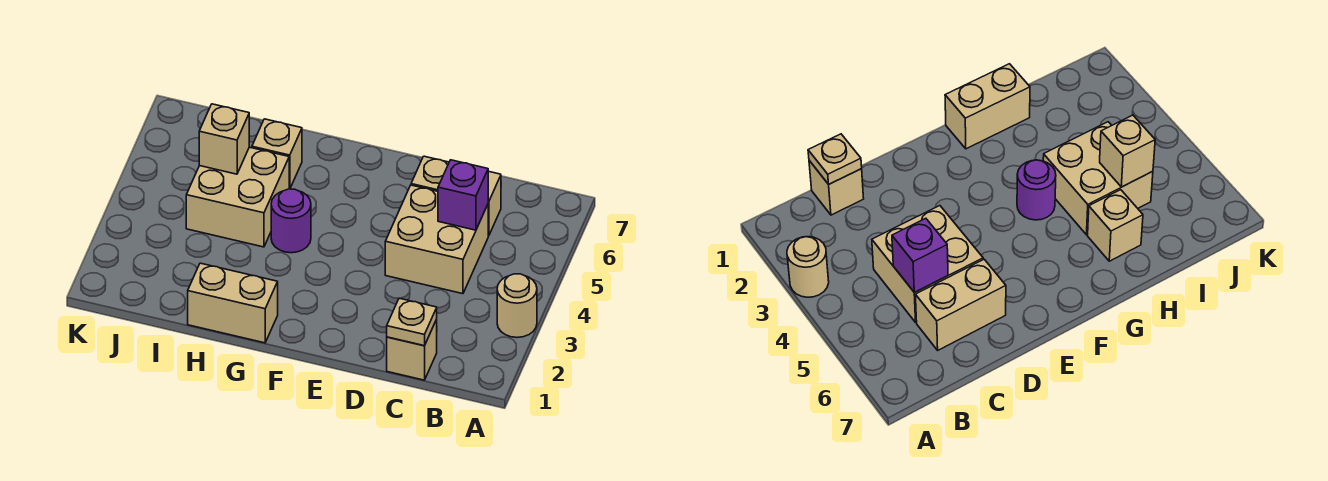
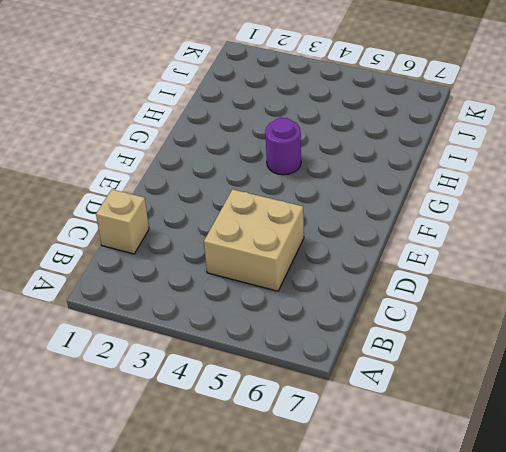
none -> tan round brick A3 level 1
none -> tan brick C6:D6 level 1

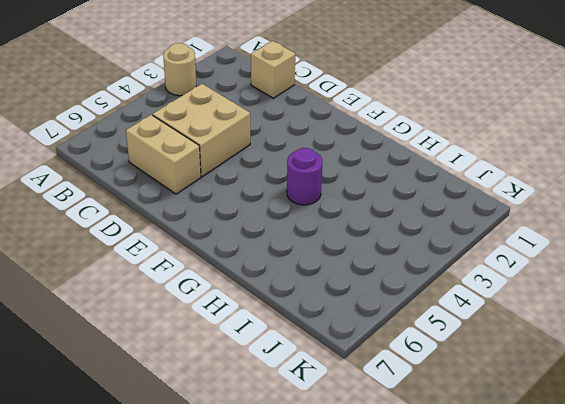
none -> tan brick G1:H1 level 1
none -> tan brick H4:I5 level 1

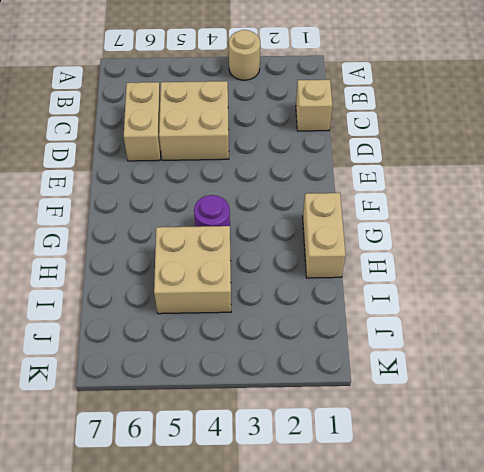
none -> tan brick H6 level 1
none -> tan plate C1 level 2

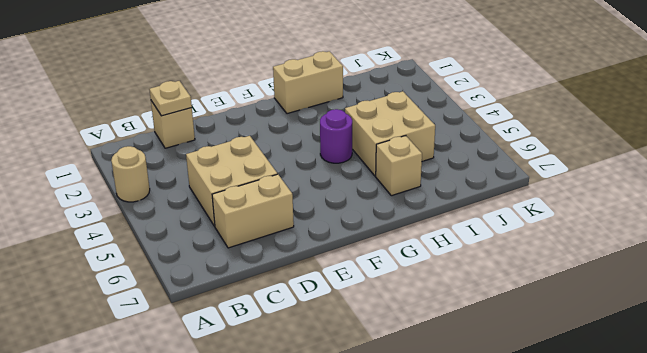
none -> purple brick C5 level 2
none -> tan brick I5 level 2

